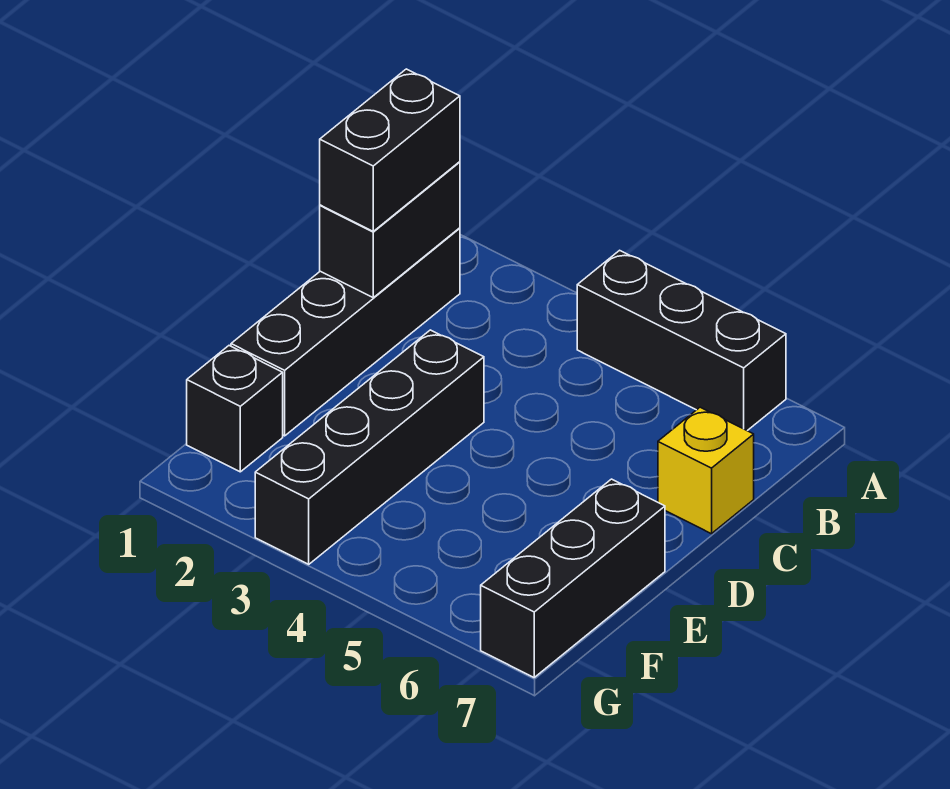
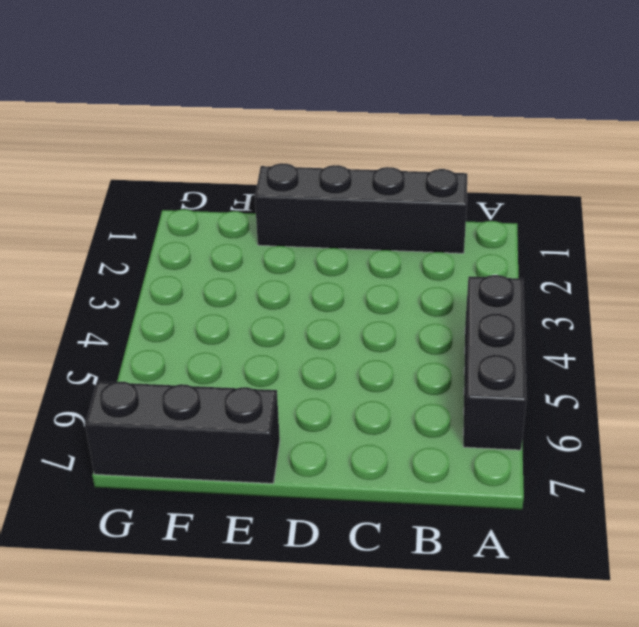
none -> yellow brick C7 level 1
none -> black brick D3:G3 level 1

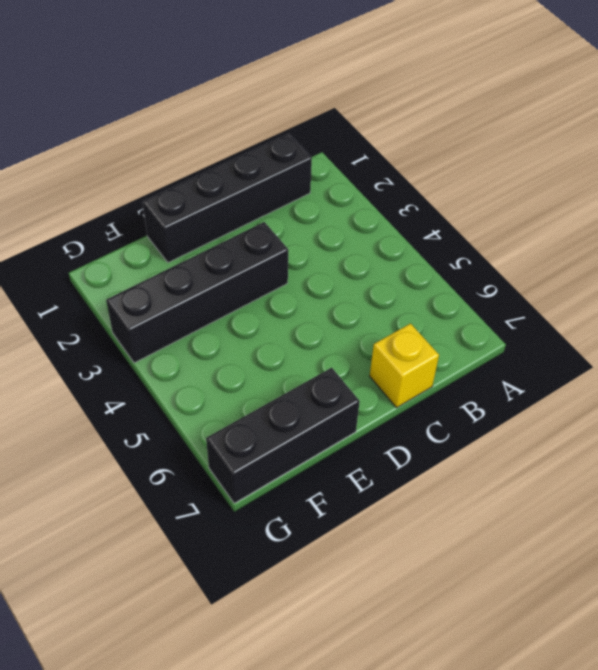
none -> black brick A4:A6 level 1
none -> black brick F1 level 1

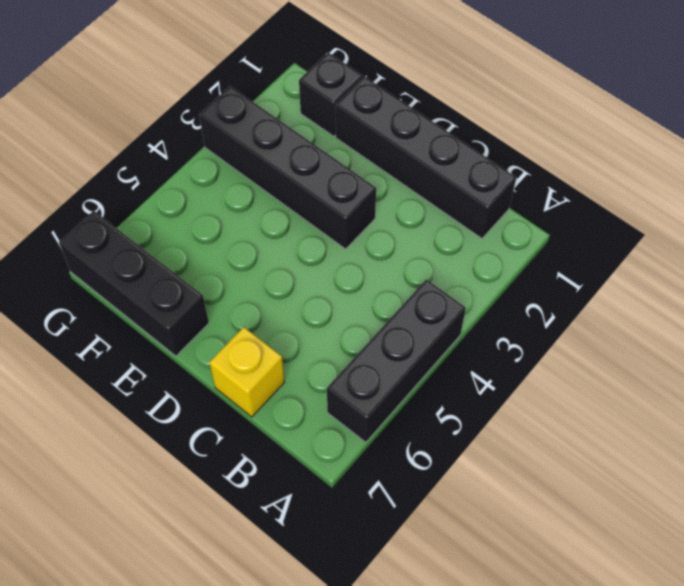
none -> black brick B1:C1 level 2
none -> black brick B1:C1 level 3

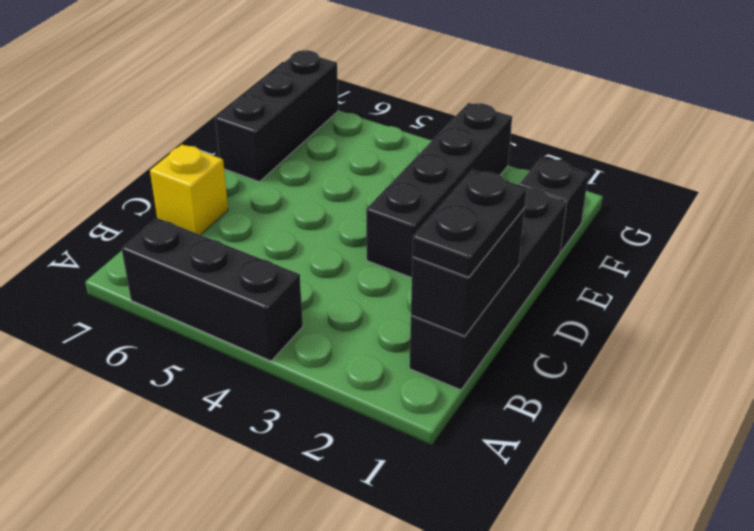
black plate B1:C1 level 3 -> black brick B1:C1 level 3

